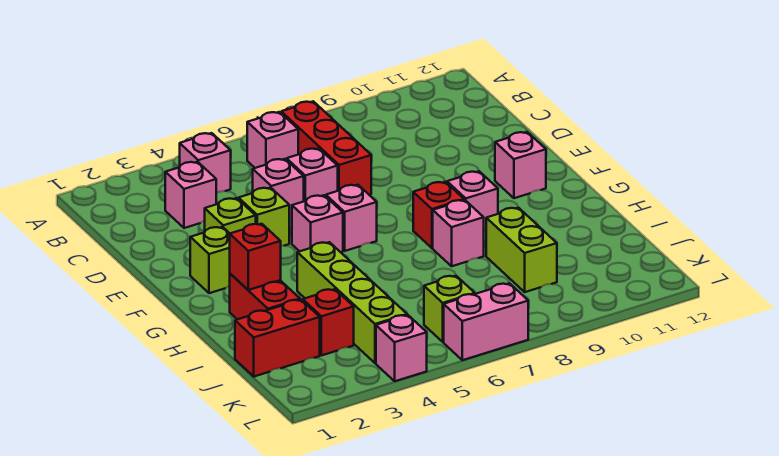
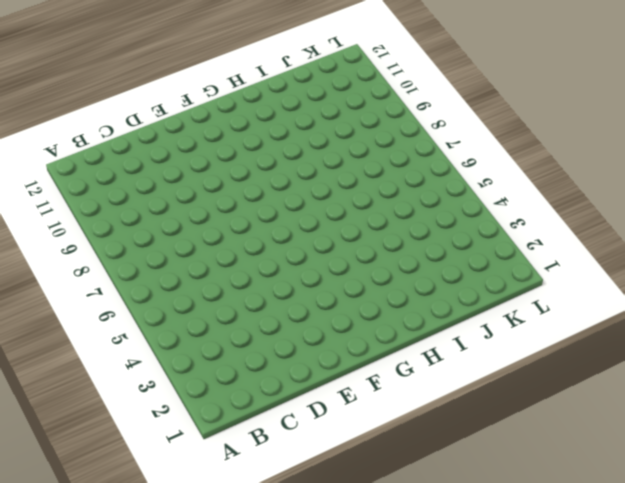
none -> pink brick B4 level 1
none -> pink brick B6 level 1
none -> red brick B7:D7 level 1

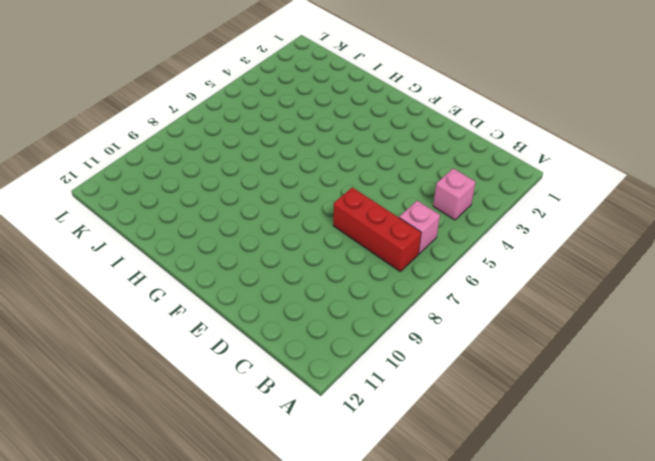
none -> pink brick C3 level 1
none -> pink brick D5 level 1
none -> pink brick D6 level 1

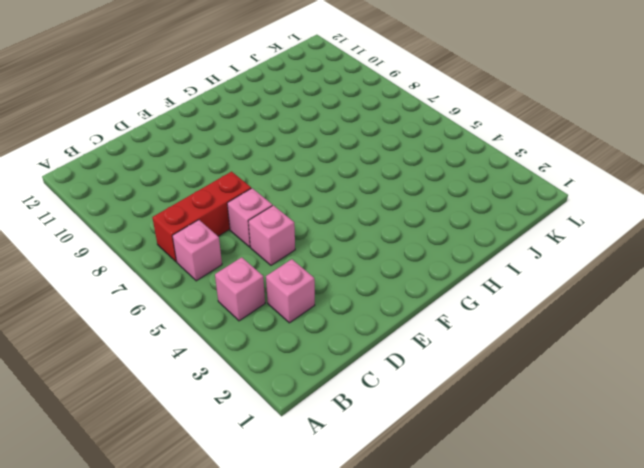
none -> lime brick E3 level 1
none -> lime brick E4 level 1
none -> lime brick F2 level 1

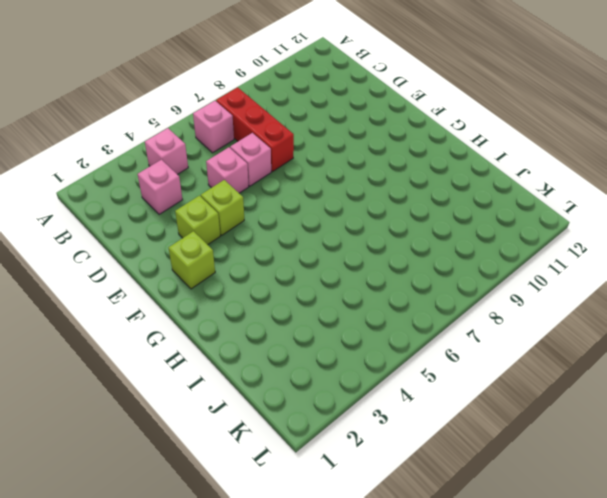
none -> pink brick F5 level 1
none -> pink brick F6 level 1
none -> pink brick F11 level 1

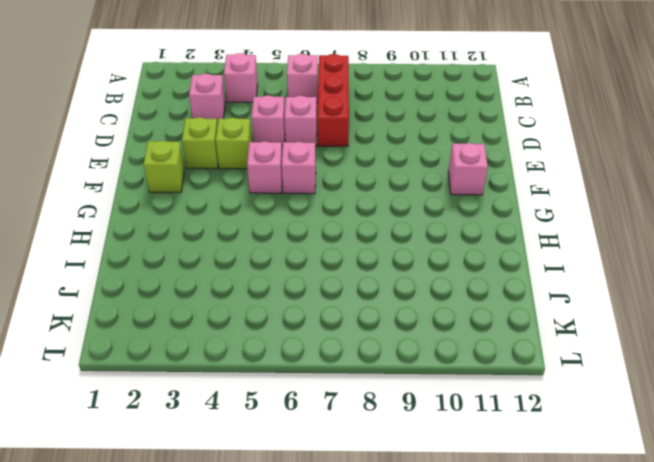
none -> red brick G8 level 1
none -> pink brick G9 level 1
none -> red brick H2:I2 level 1

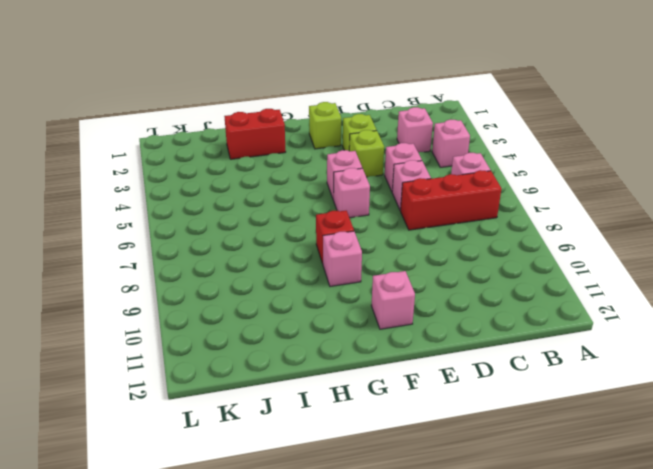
none -> lime brick H4:K4 level 1
none -> pink brick H8 level 1
none -> lime brick I9:J9 level 1

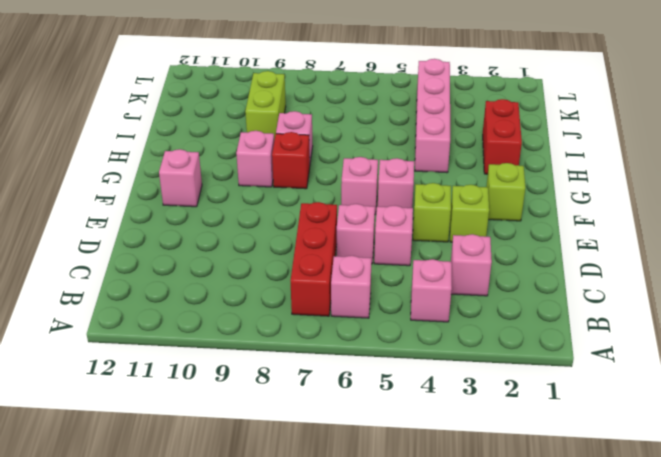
pink brick H4:K4 level 1 -> lime brick H4:K4 level 1
none -> red brick J1:J2 level 1
none -> red brick J3 level 1
none -> lime brick K6 level 1

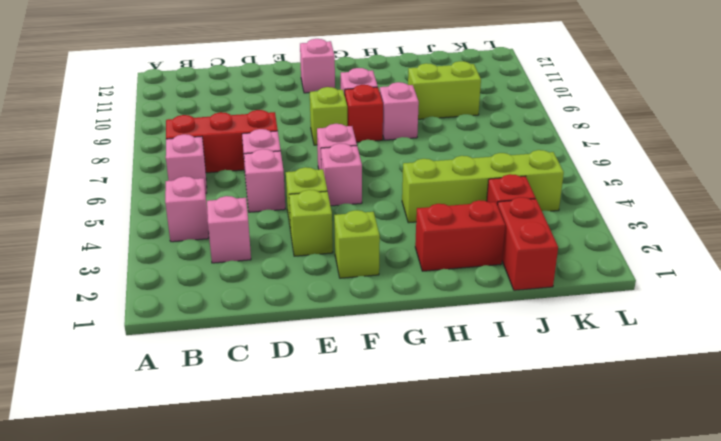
lime brick F8 level 1 -> lime brick K6 level 1
none -> pink brick L4 level 1
none -> pink brick L6:L7 level 1
none -> red brick H2 level 2

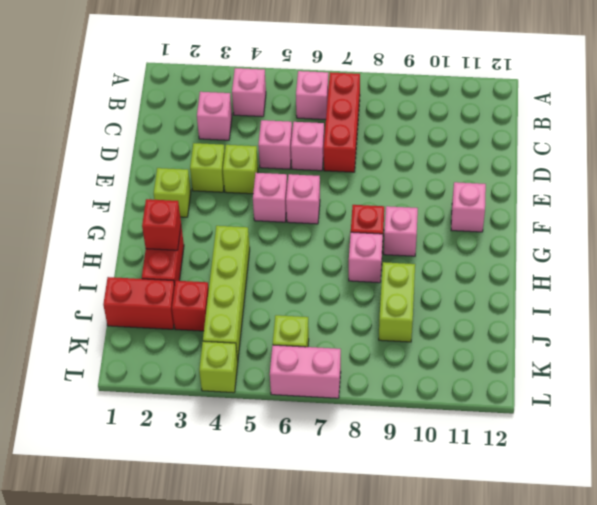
lime brick L4 level 1 -> pink brick L4 level 1

